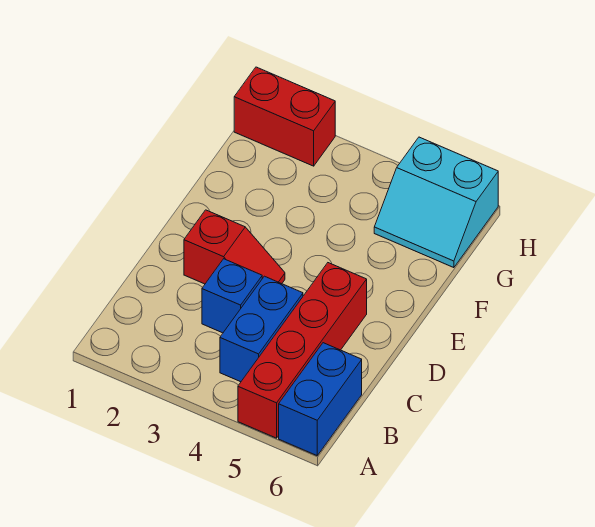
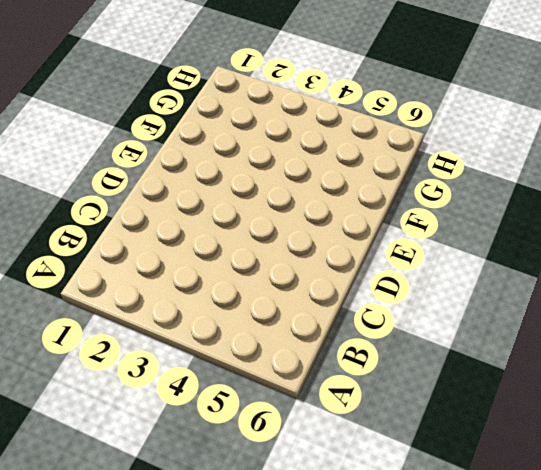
none -> red brick A5:D5 level 1
none -> blue brick A6:B6 level 1

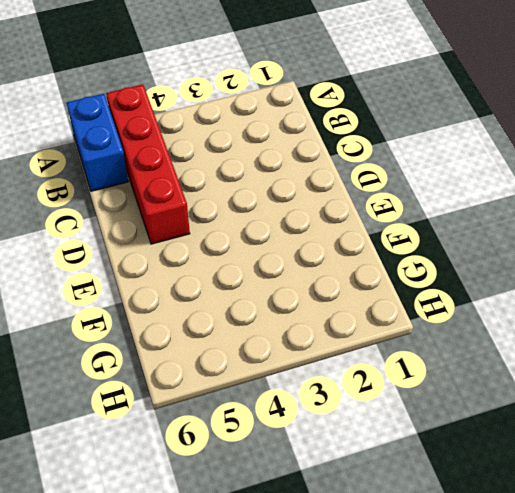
none -> blue brick B4:C4 level 1
none -> blue brick C3 level 1

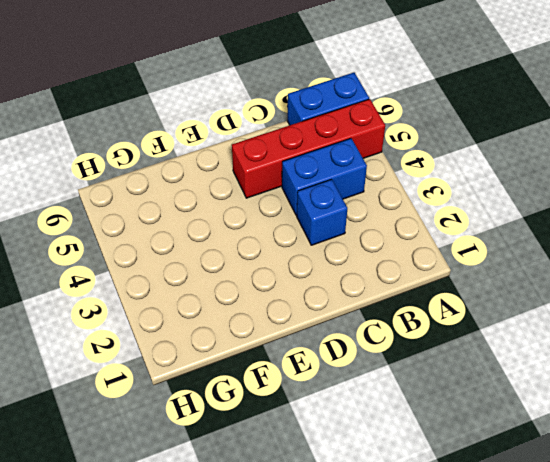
none -> red slope D2:D3 level 1 top 2
none -> cyan slope G5:H6 level 1 top H

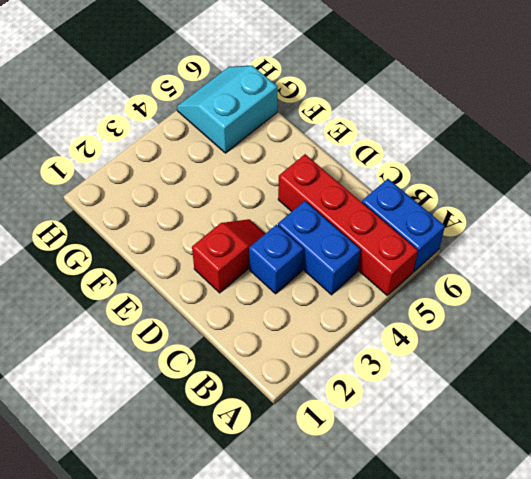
cyan slope G5:H6 level 1 top G -> cyan slope G5:H6 level 1 top H
none -> red brick H1:H2 level 1

